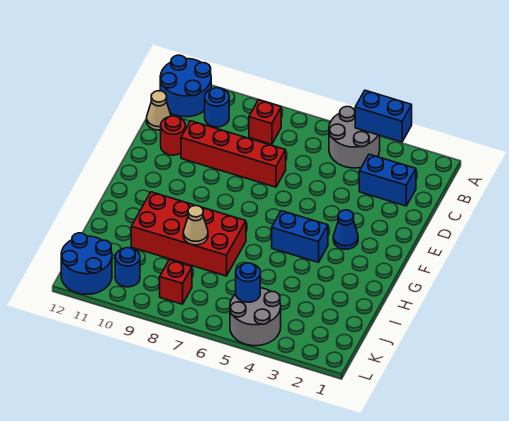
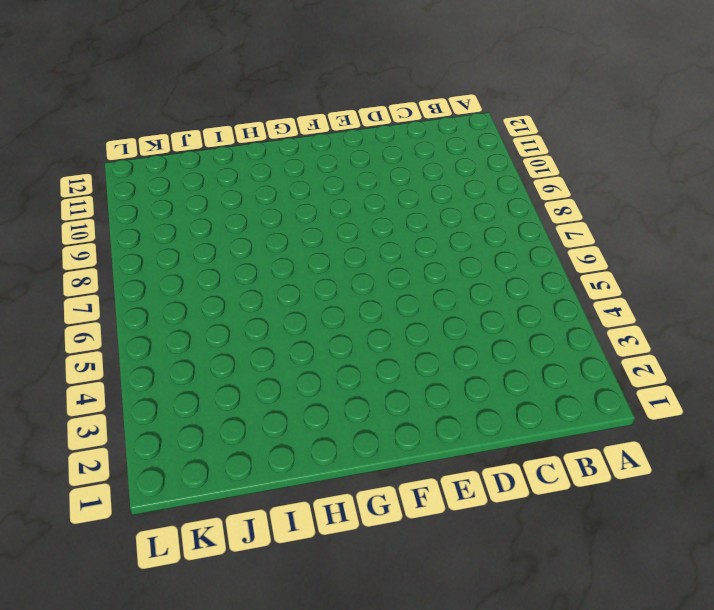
none -> grey round brick A4:B5 level 1
none -> blue round brick A11:B12 level 1
none -> red brick B8 level 1

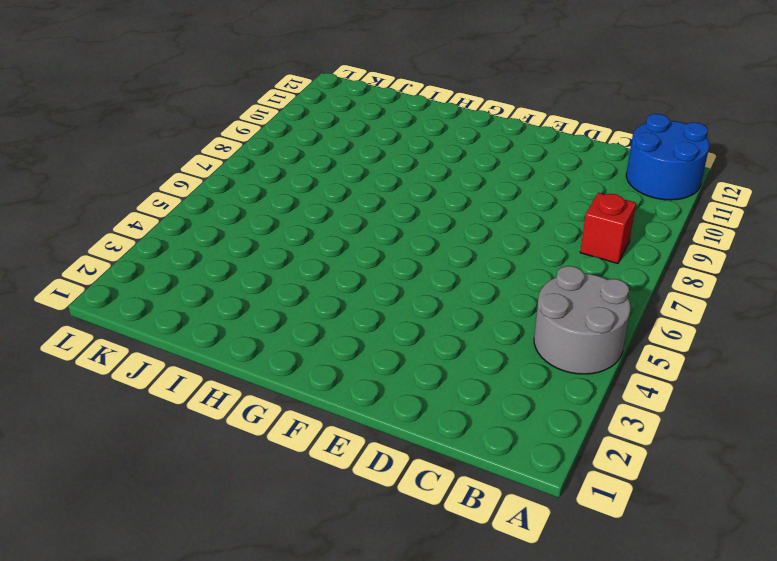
none -> blue round brick B10 level 1
none -> blue brick C2:C3 level 1
none -> tan cone C12 level 1

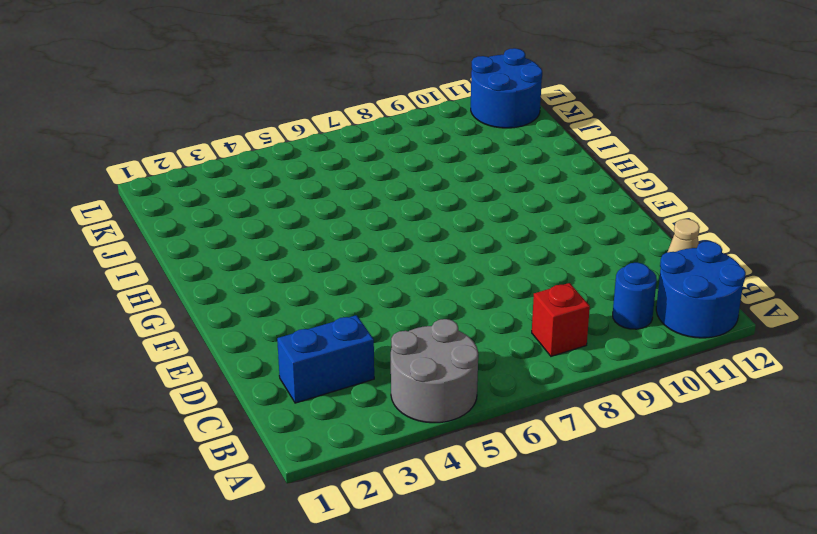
none -> red brick D7:D10 level 1
none -> red round brick D11 level 1
none -> blue cone F3 level 1

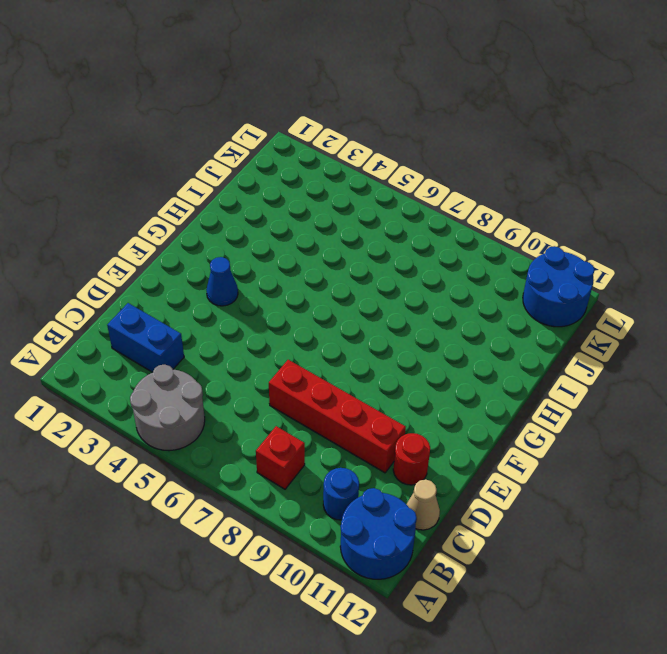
none -> blue brick G4:G5 level 1
none -> red brick H7:I10 level 1
none -> grey round brick K4:L5 level 1

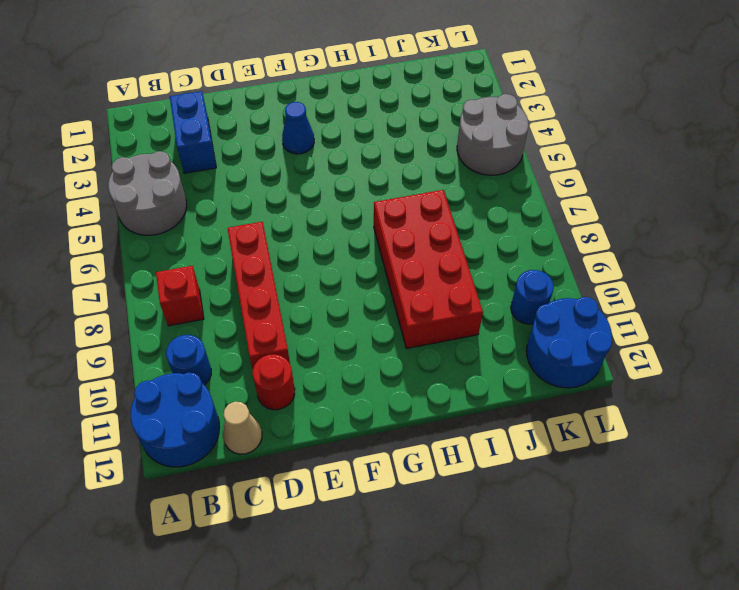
none -> blue brick G4:G5 level 1
none -> red brick K8 level 1
none -> blue brick A3:A4 level 2

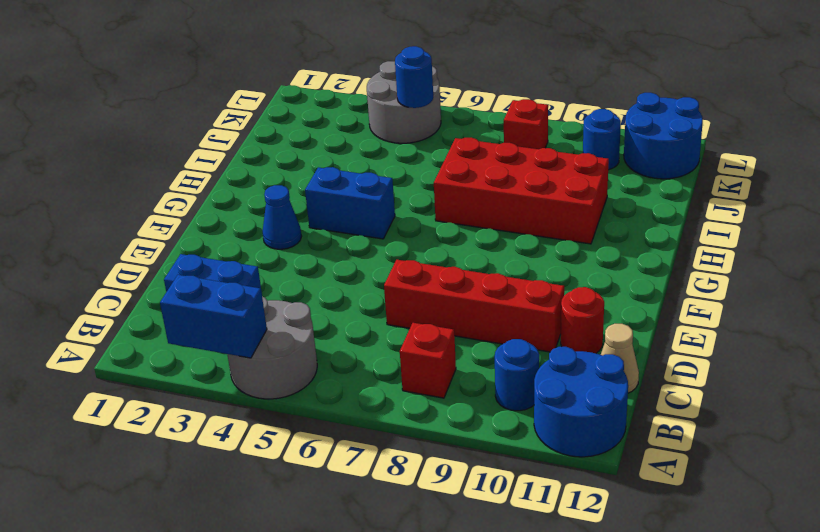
none -> tan cone I8 level 2

